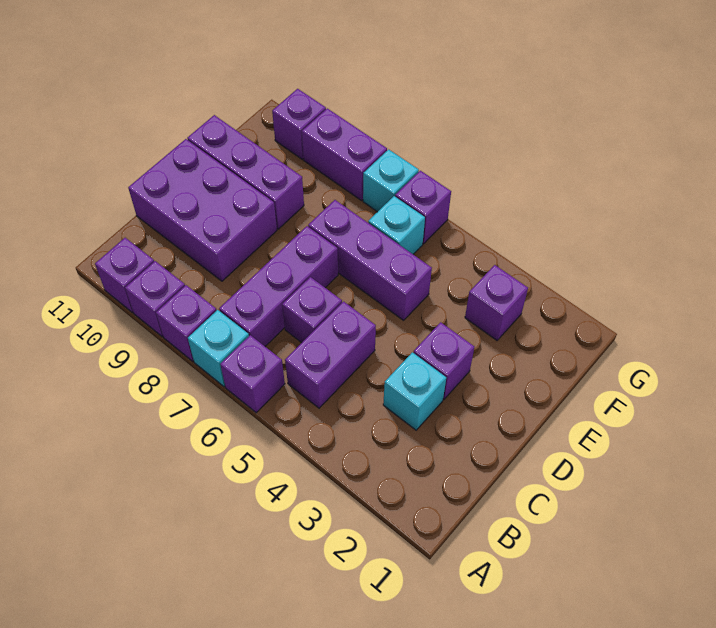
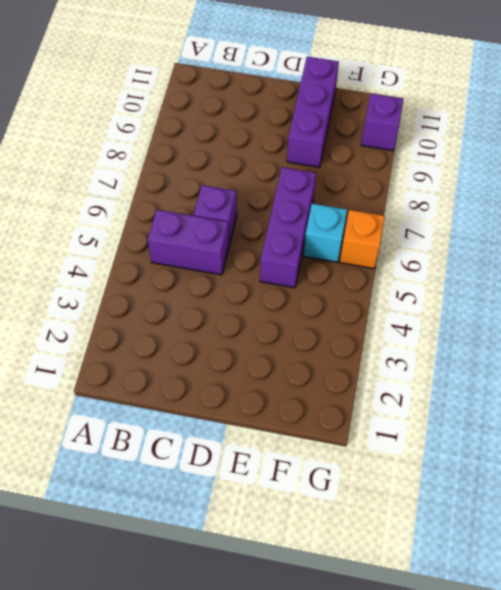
orange brick G6 level 1 -> purple brick G6 level 1
none -> purple brick A6 level 1
none -> cyan brick A7 level 1
none -> purple brick A8 level 1

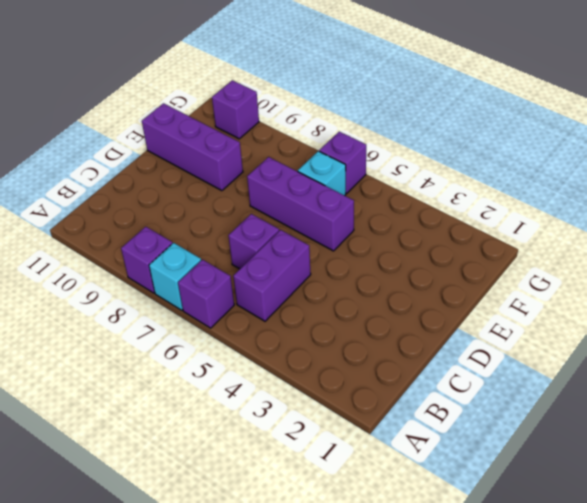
none -> purple brick A9 level 1
none -> purple brick A10 level 1
none -> purple brick B7:D7 level 1

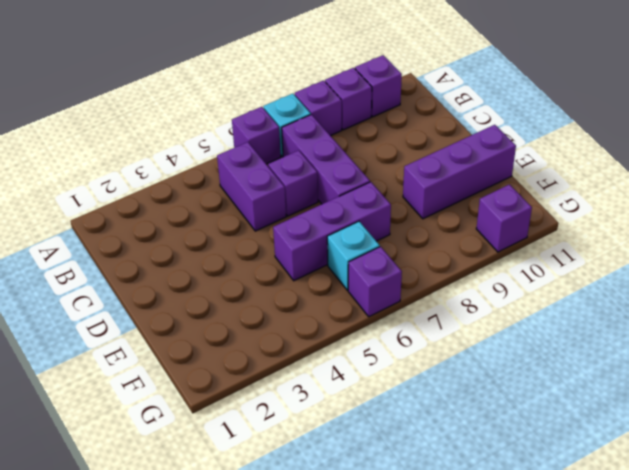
none -> cyan brick C3 level 1
none -> purple brick C9:D11 level 1
none -> purple brick D3 level 1

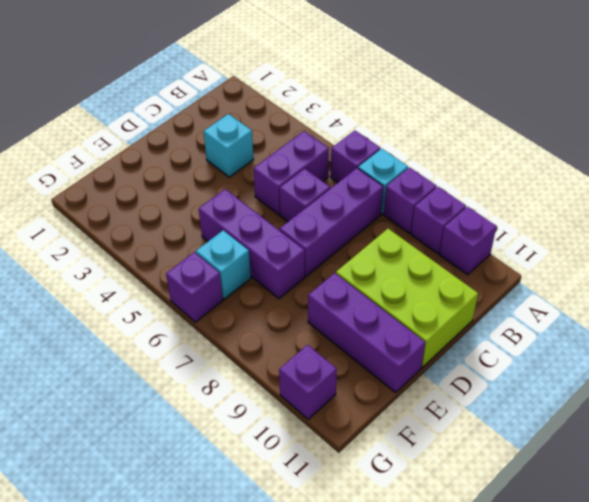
lime brick C9:D11 level 1 -> purple brick C9:D11 level 1
none -> purple brick D3 level 1
none -> purple brick F3 level 1
none -> cyan brick G7 level 1

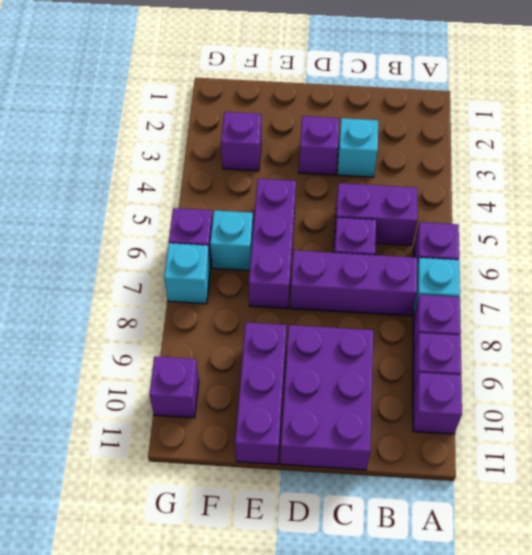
none -> purple brick G8:G9 level 1

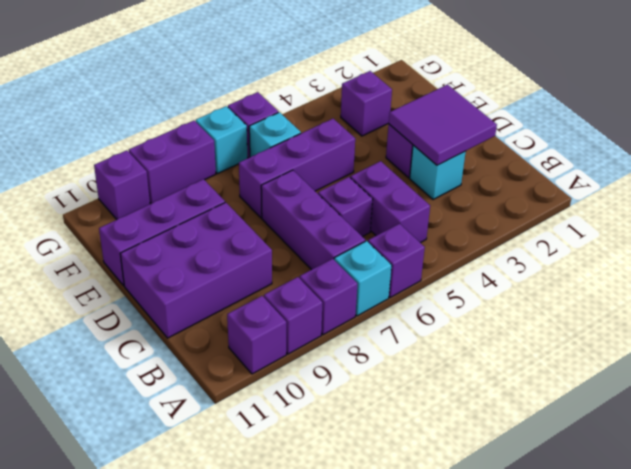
purple tile C2:D3 level 2 -> none

